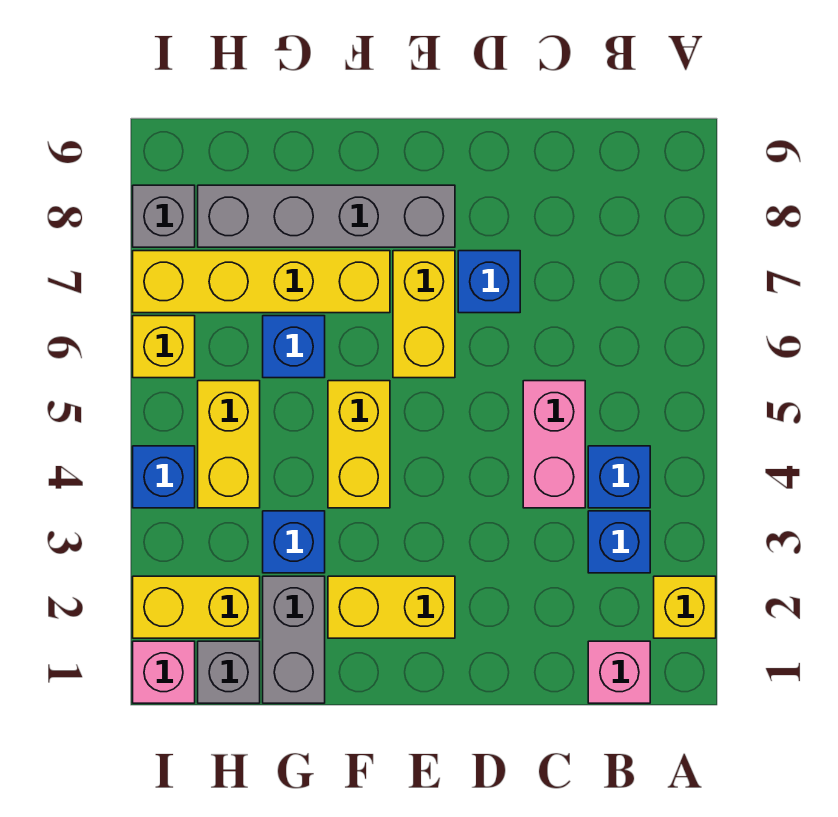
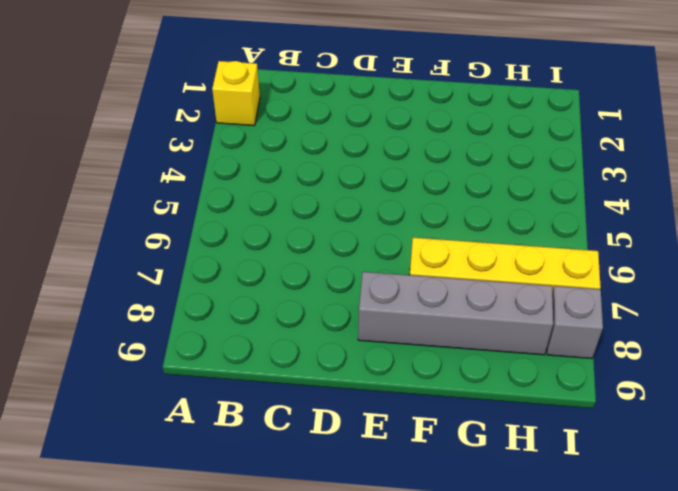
none -> pink brick B1 level 1
none -> blue brick B3 level 1
none -> blue brick B4 level 1

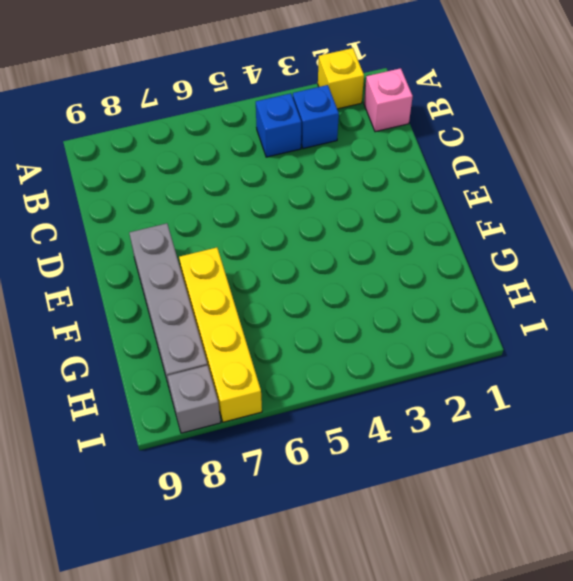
none -> pink brick C4:C5 level 1
none -> blue brick D7 level 1
none -> yellow brick E2:F2 level 1

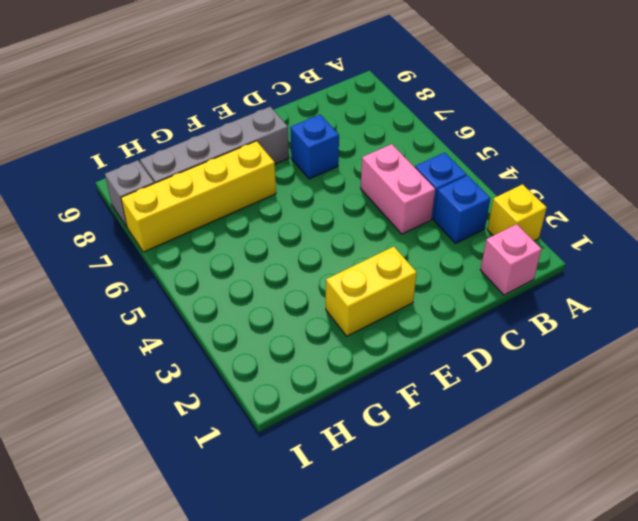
none -> yellow brick E6:E7 level 1
none -> yellow brick F4:F5 level 1
none -> grey brick G1:G2 level 1

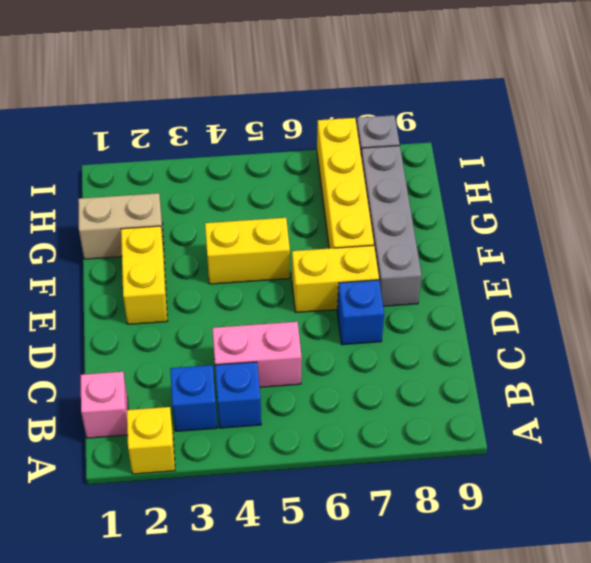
tan brick G1:G2 level 1 -> grey brick G1:G2 level 1
none -> blue brick G3 level 1
none -> blue brick G6 level 1
none -> grey brick H1 level 1

